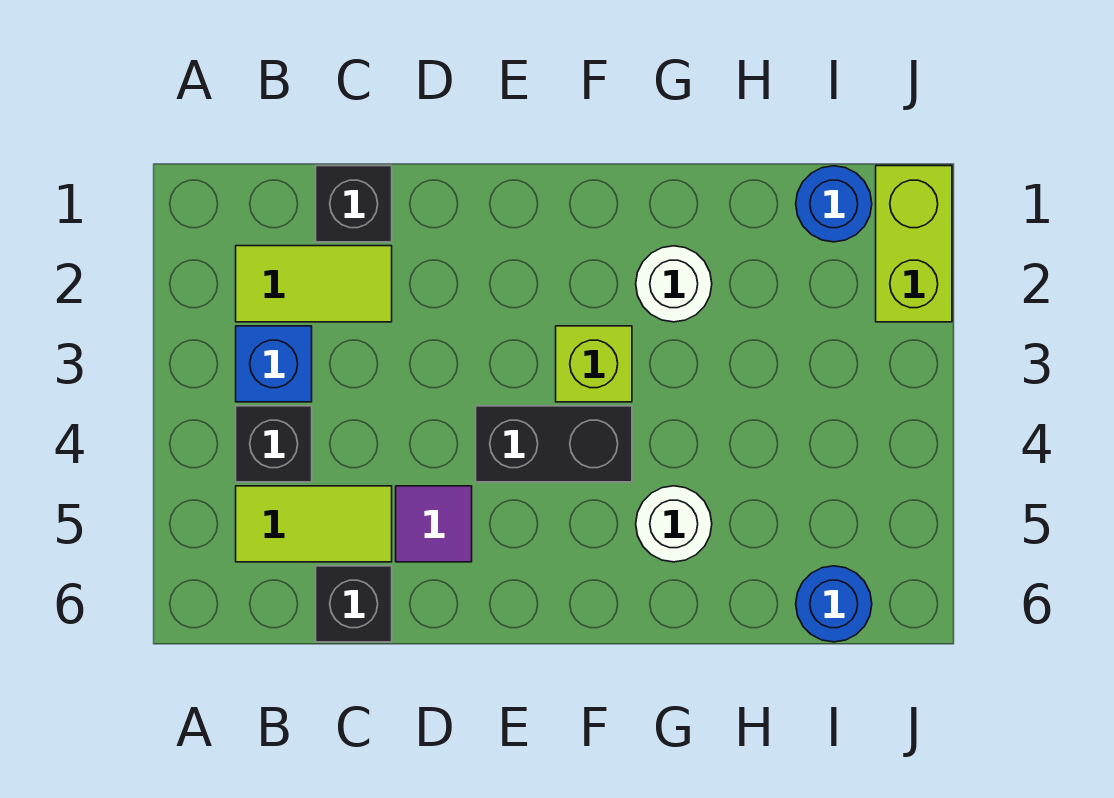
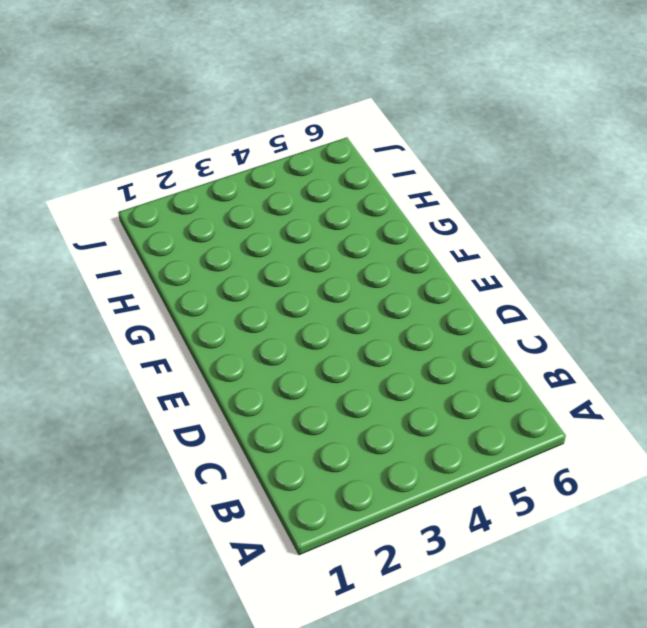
none -> lime tile B2:C2 level 1
none -> blue brick B3 level 1
none -> black brick B4 level 1

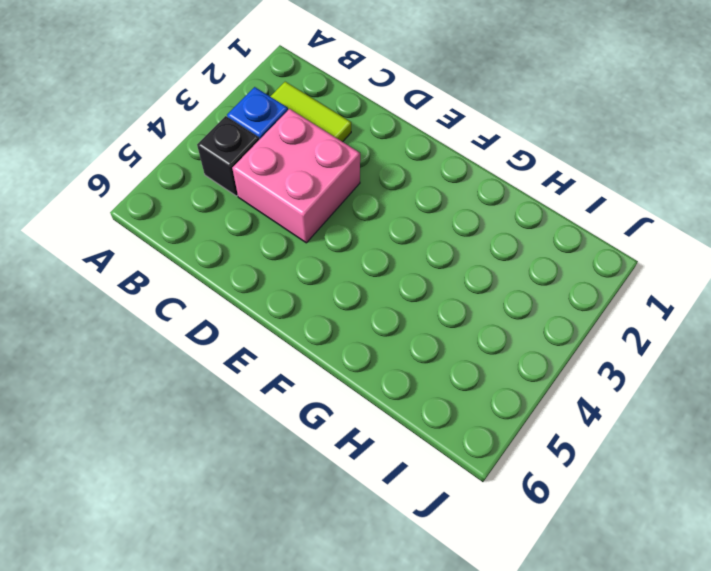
pink brick C3:D4 level 1 -> none
none -> lime tile B5:C5 level 1
none -> black brick C1 level 1
none -> black brick C6 level 1

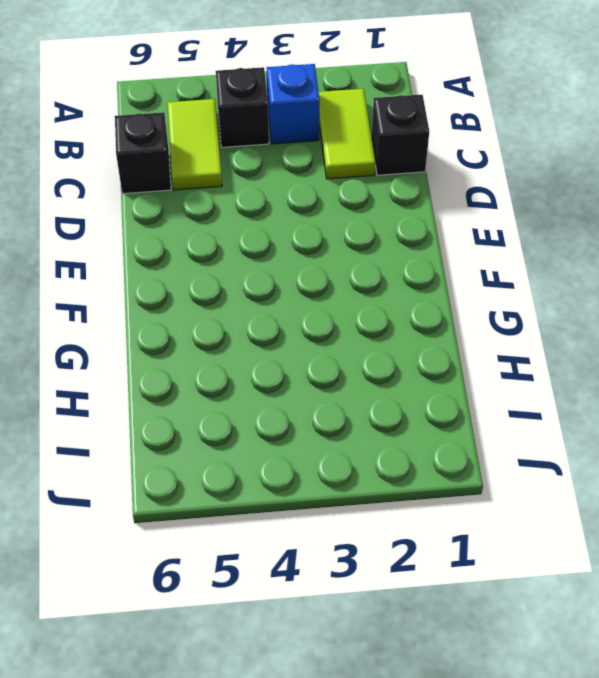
none -> purple tile D5 level 1
none -> black brick E4:F4 level 1
none -> lime brick F3 level 1

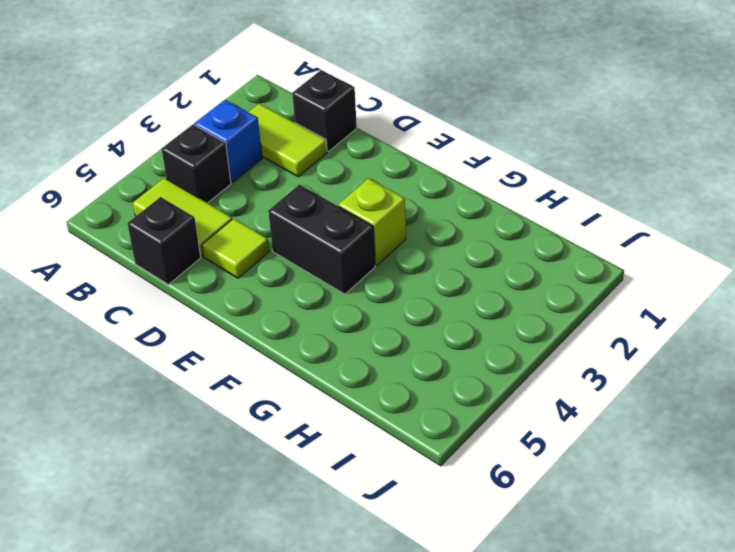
lime tile D5 level 1 -> purple tile D5 level 1
none -> white round brick G2 level 1
none -> white round brick G5 level 1
none -> blue round brick I1 level 1

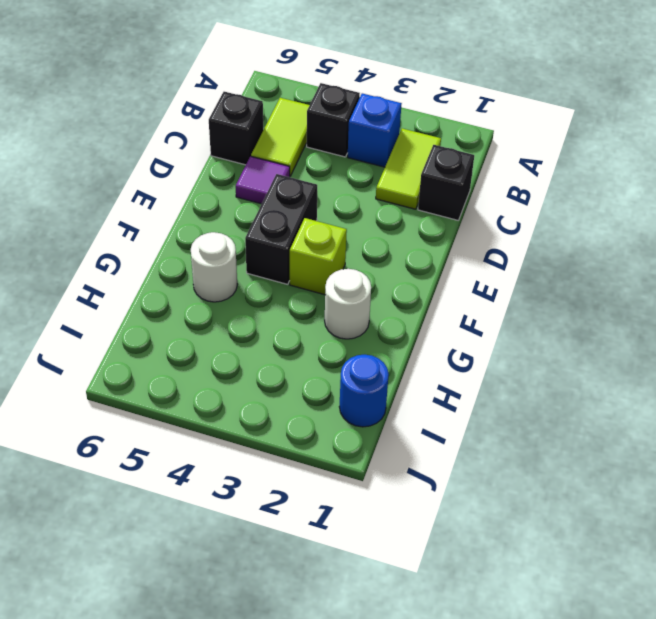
none -> blue round brick I6 level 1
none -> lime brick J1:J2 level 1

